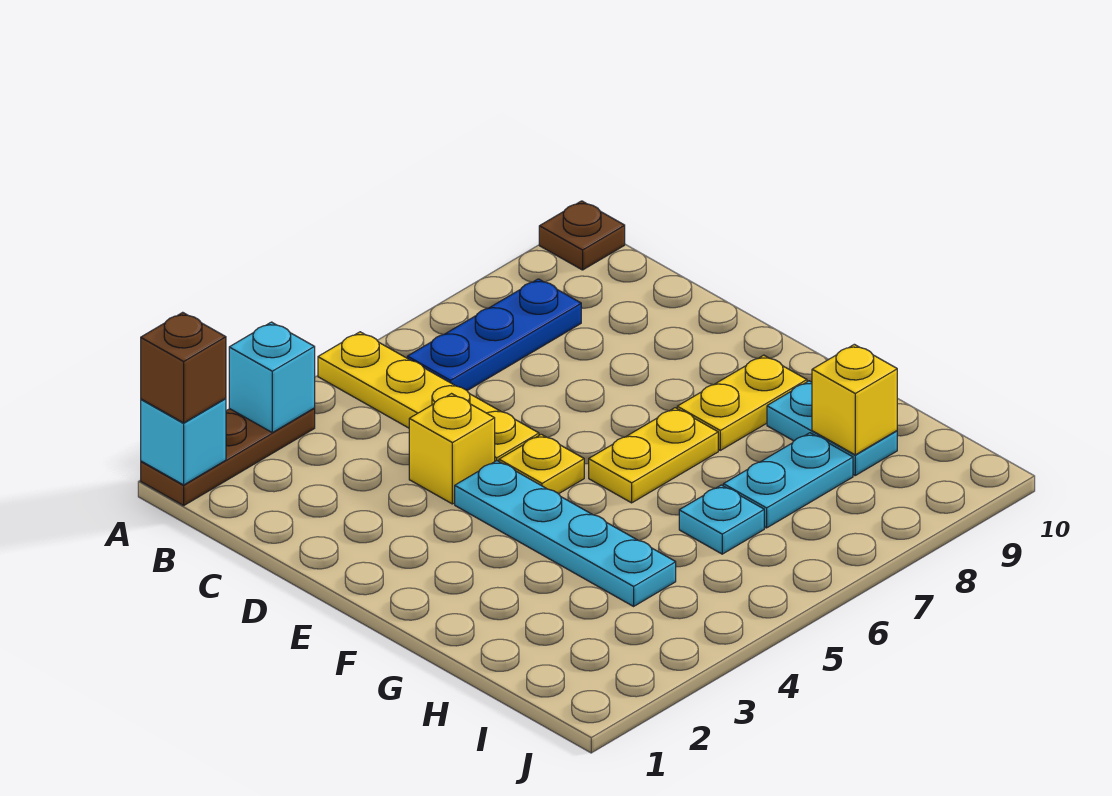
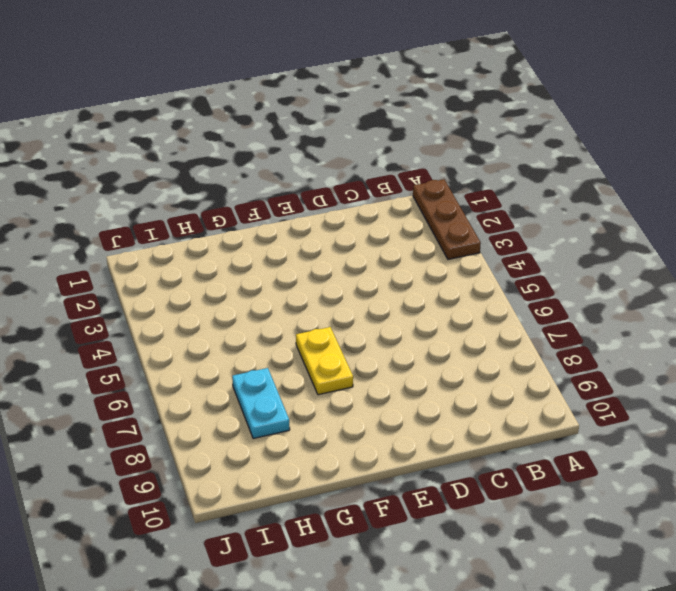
none -> yellow plate A5:D5 level 1
none -> brown plate A10 level 1
none -> blue plate B6:B8 level 1

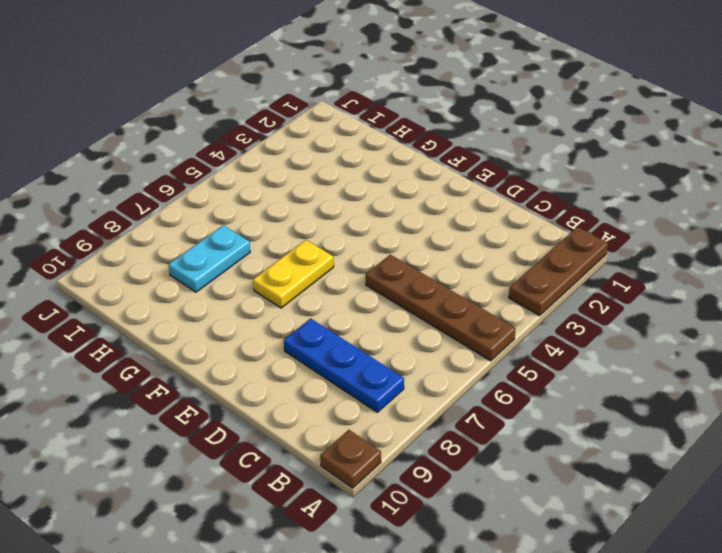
brown plate A5:D5 level 1 -> yellow plate A5:D5 level 1
blue plate B8:D8 level 1 -> blue plate B6:B8 level 1
none -> yellow brick D4 level 1
none -> cyan plate E4:H4 level 1
none -> yellow plate E5 level 1

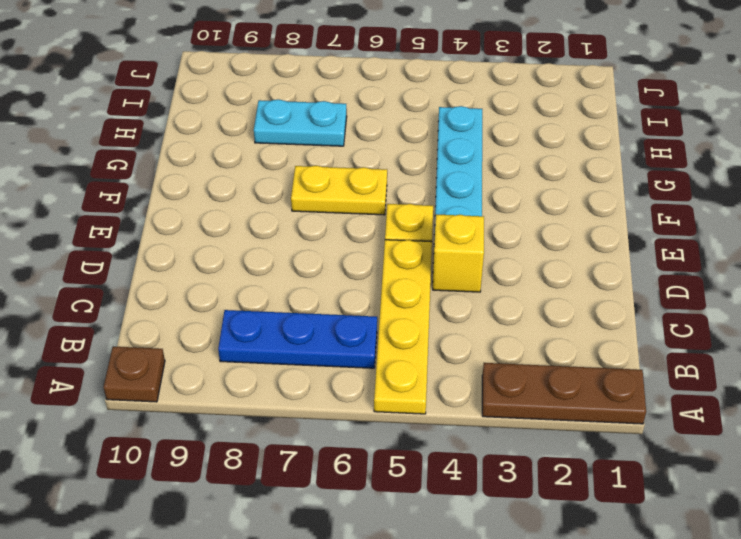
none -> yellow plate F8:F9 level 1
none -> cyan plate G9:H9 level 1
none -> cyan plate H6 level 1

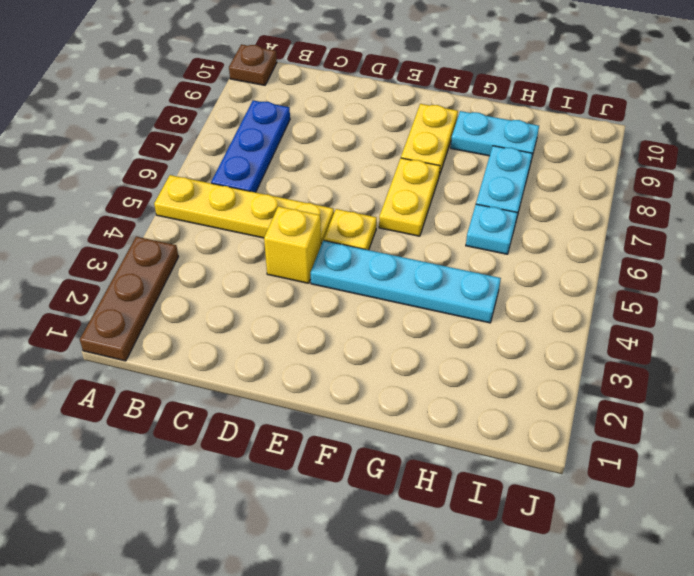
none -> cyan brick A1 level 2
none -> cyan brick A3 level 2
none -> yellow brick H9 level 2

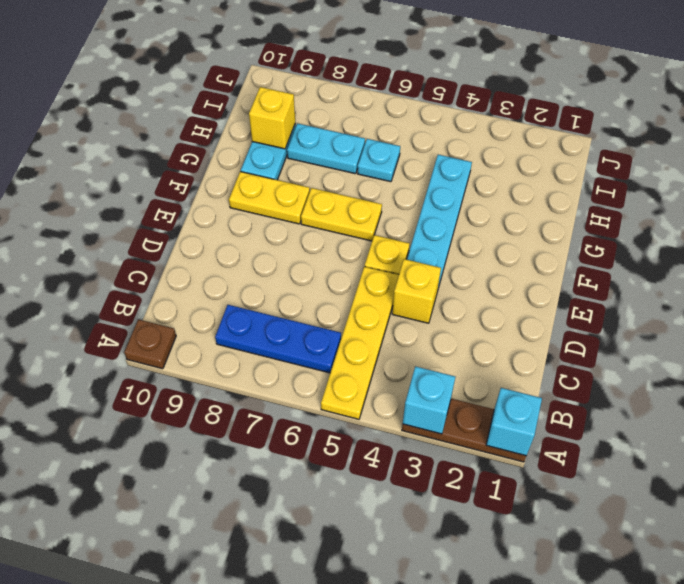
none -> brown brick A1 level 3

